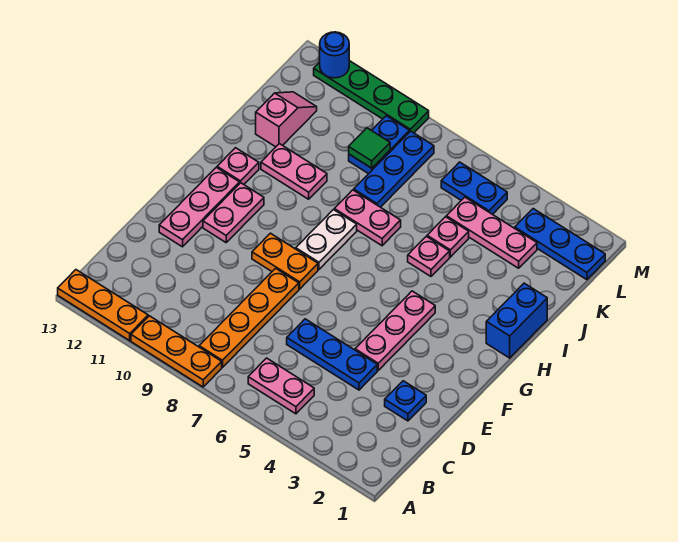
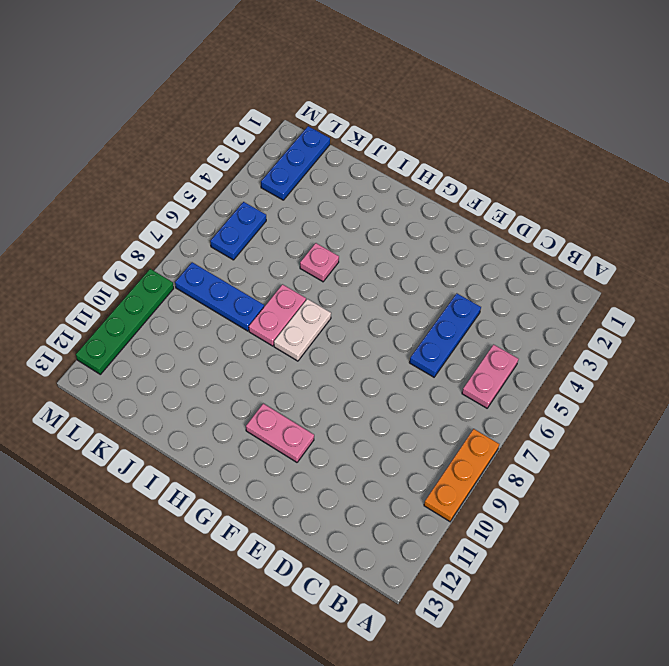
white plate H7:H8 level 1 -> white plate G8:H8 level 1
none -> orange plate A11:A13 level 1
none -> orange plate B8:E8 level 1
none -> blue plate D2 level 1

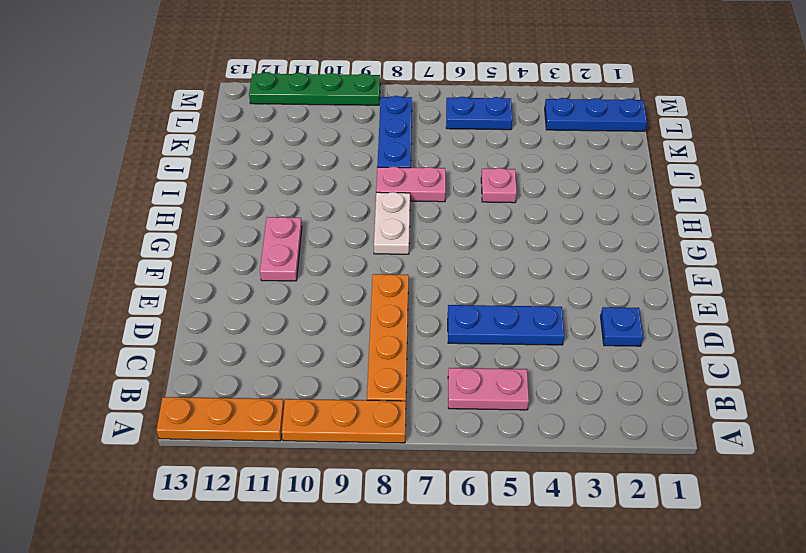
none -> pink plate E4:G4 level 1
none -> pink plate E12:G12 level 1
none -> orange plate F8:F9 level 1

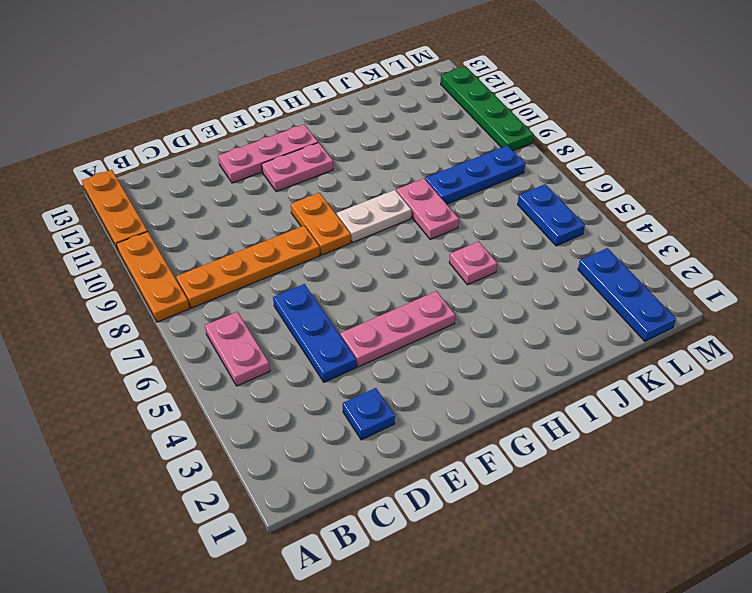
none -> blue brick H1:I1 level 1
none -> pink plate H12 level 1
none -> pink plate I10:I11 level 1

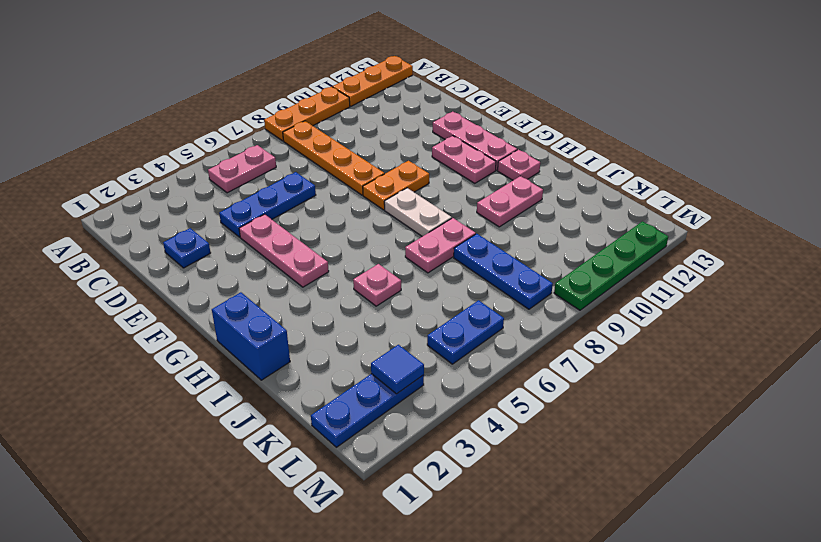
blue tile L3 level 2 -> none
none -> pink plate J5 level 1
none -> pink slope J12:K12 level 1 top J
none -> pink plate K3:K5 level 1

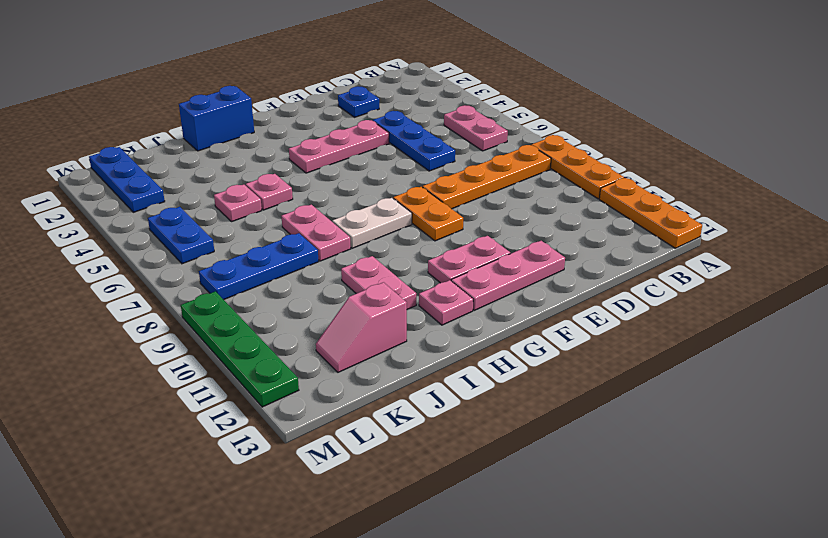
none -> pink plate K3:K5 level 1
none -> blue plate K9:L9 level 1
none -> green tile K9 level 2

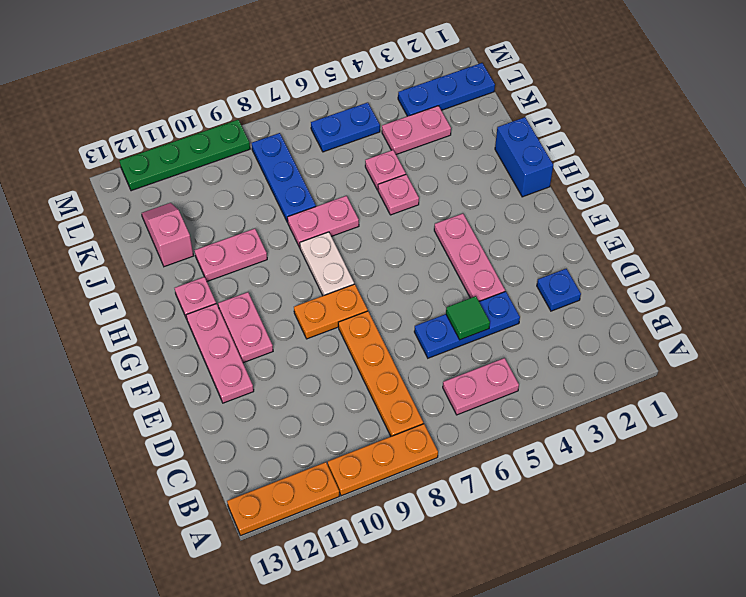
green tile D5 level 2 -> green tile K9 level 2
pink plate K3:K4 level 1 -> pink plate K3:K5 level 1
none -> blue plate K9:L9 level 1
none -> blue round brick M12 level 2

